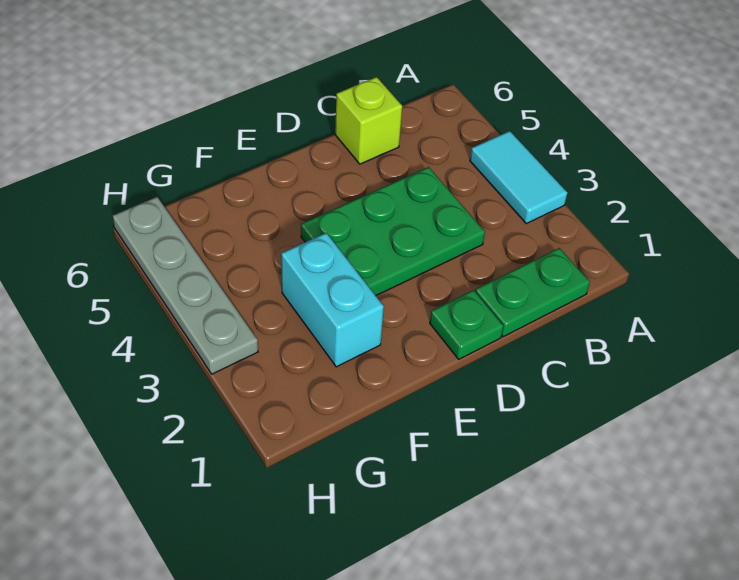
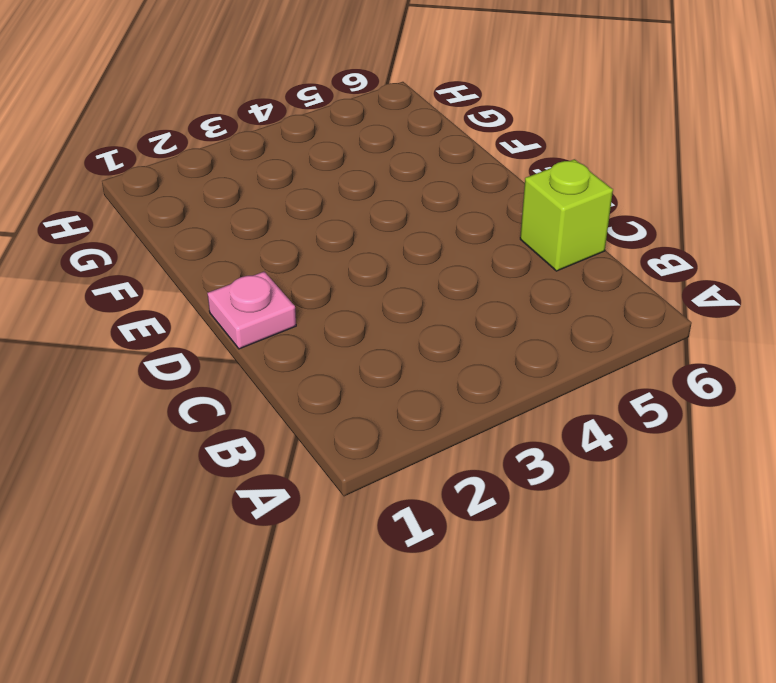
pink plate D1 level 1 -> green plate D1 level 1
none -> cyan tile A3:A4 level 1
none -> green plate B1:C1 level 1

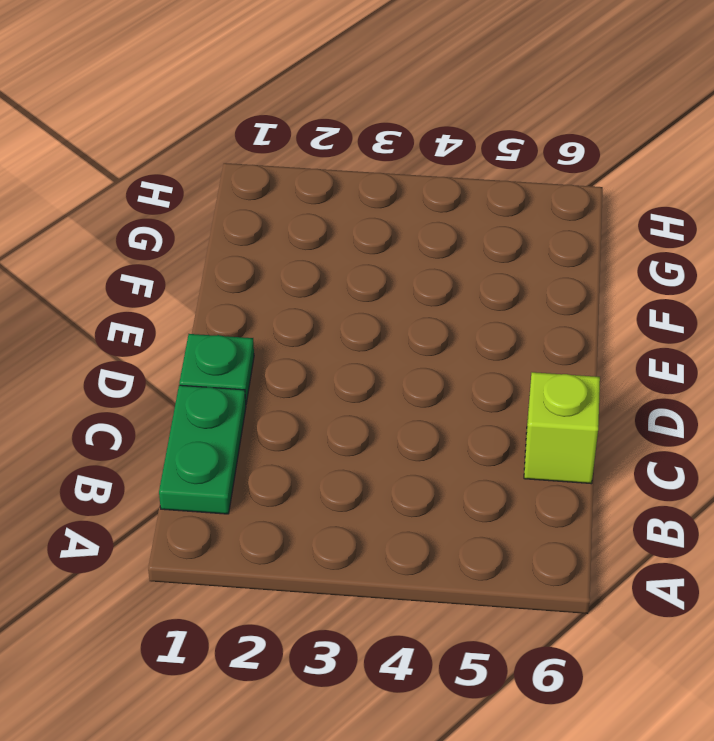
none -> cyan tile A3:A4 level 1
none -> green plate C3:E4 level 1

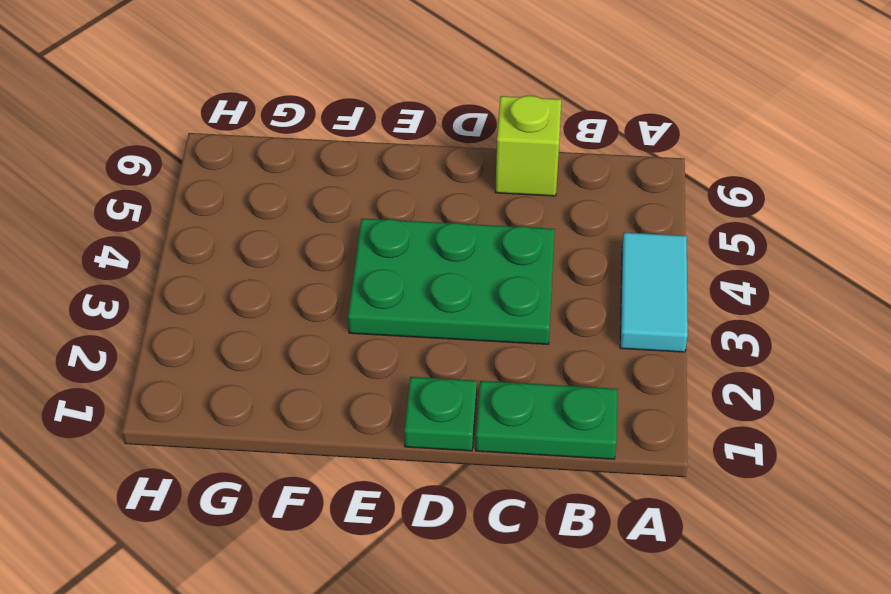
none -> cyan brick F2:F3 level 1
none -> grey plate H3:H6 level 1

